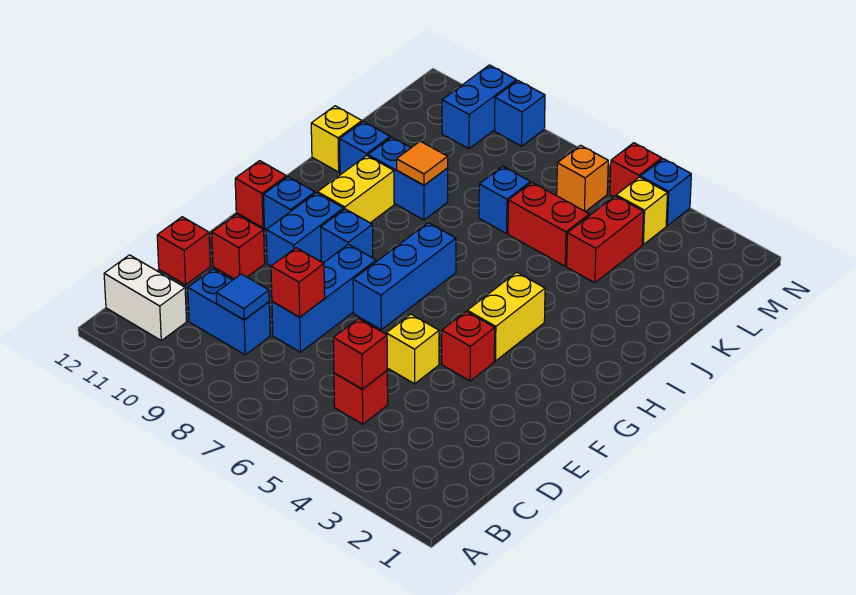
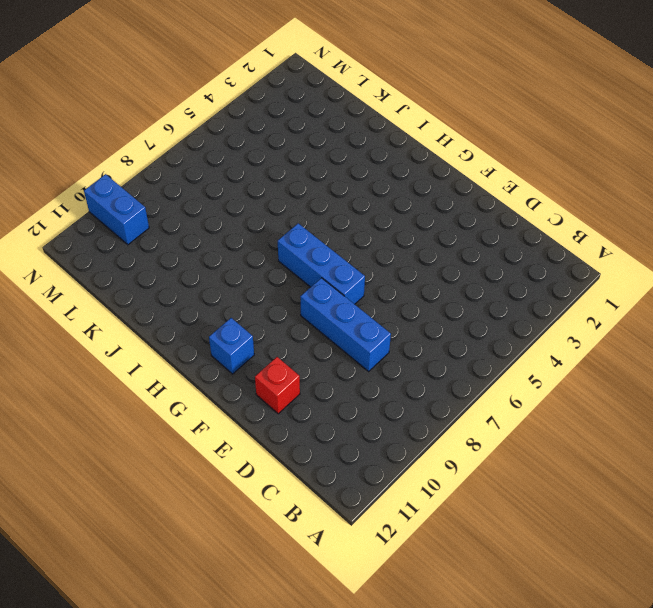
none -> white brick B11:B12 level 1
none -> red brick C5 level 1
none -> blue brick C9:C10 level 1
none -> red brick D12 level 1

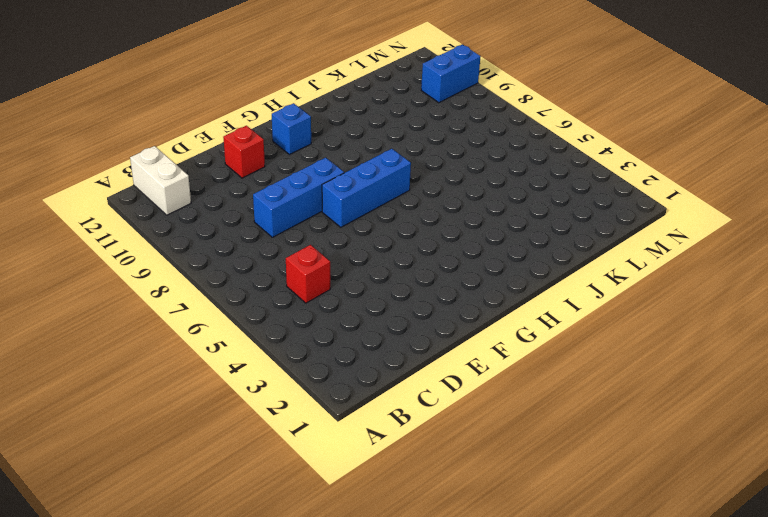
none -> blue brick C9:C10 level 1
none -> red brick D12 level 1
none -> yellow brick E5 level 1
none -> red brick F4 level 1

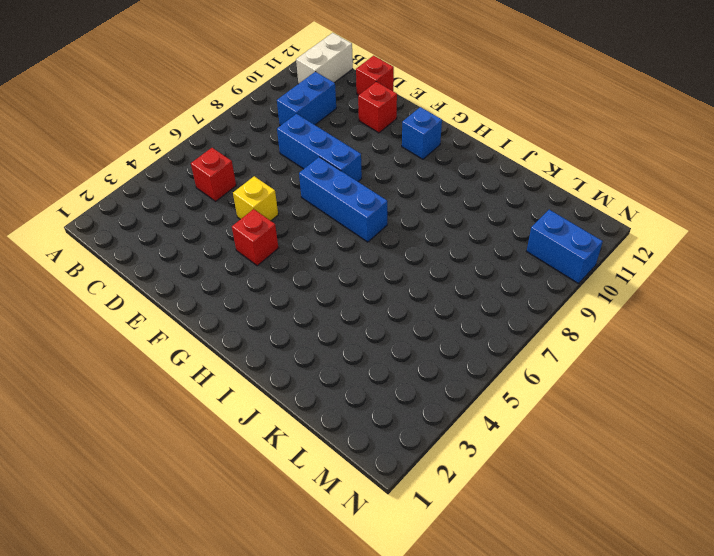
none -> blue brick F10:G10 level 1
none -> yellow brick G4:H4 level 1
none -> blue brick G9 level 1
none -> red brick G12 level 1

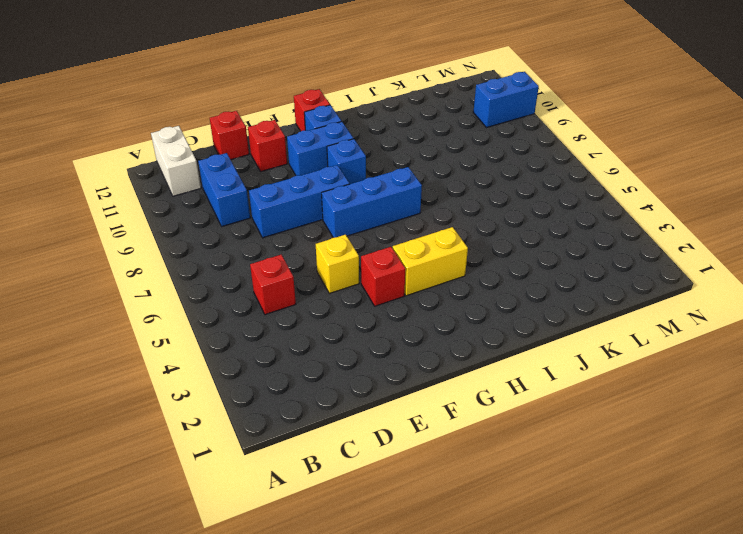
none -> yellow brick H10:I10 level 1
none -> blue brick J9:J10 level 1
none -> blue brick J11 level 1
none -> yellow brick J12 level 1

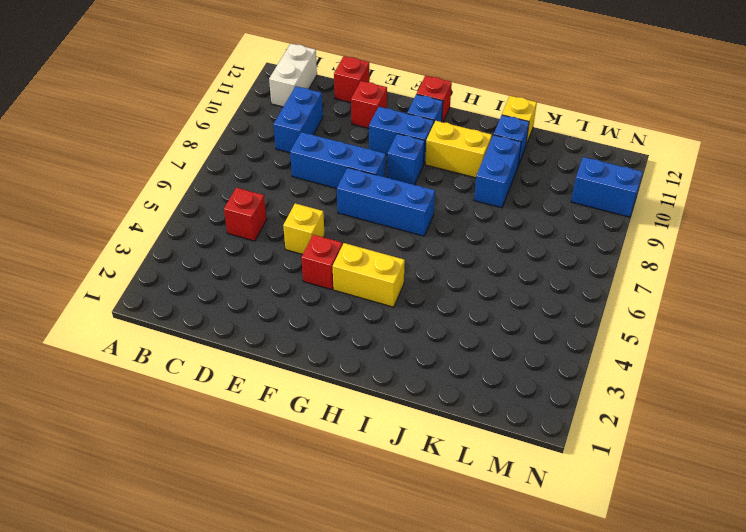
none -> red brick K4:L4 level 1
none -> red brick K5:K6 level 1
none -> blue brick K7 level 1
none -> yellow brick M4 level 1

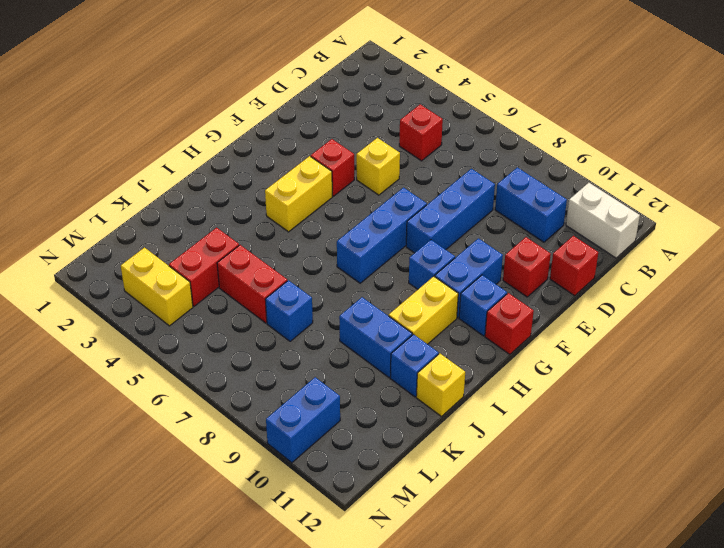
yellow brick M3:M4 level 1 -> yellow brick M4 level 1
none -> orange brick M6 level 1
none -> blue brick N4 level 1
none -> red brick N5 level 1
none -> blue brick N9 level 1

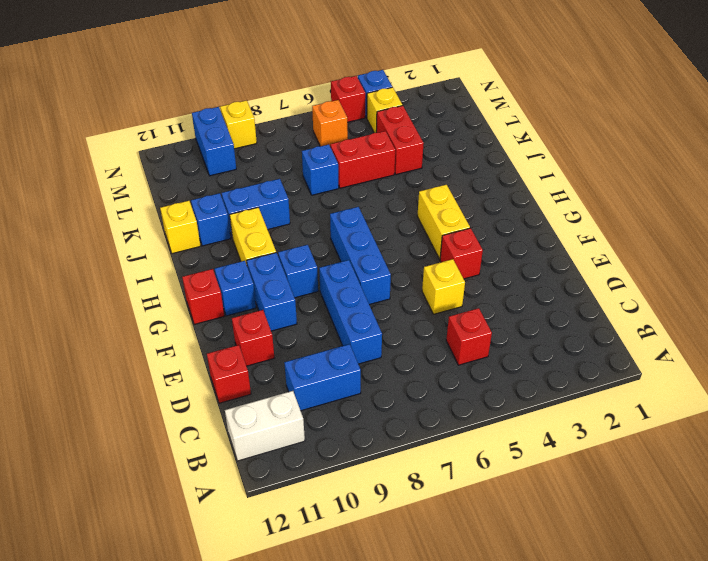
yellow brick N9 level 1 -> blue brick N9 level 1
none -> red brick C5 level 2
none -> blue tile C9 level 2
none -> red brick D8 level 2
none -> orange tile J9 level 2

